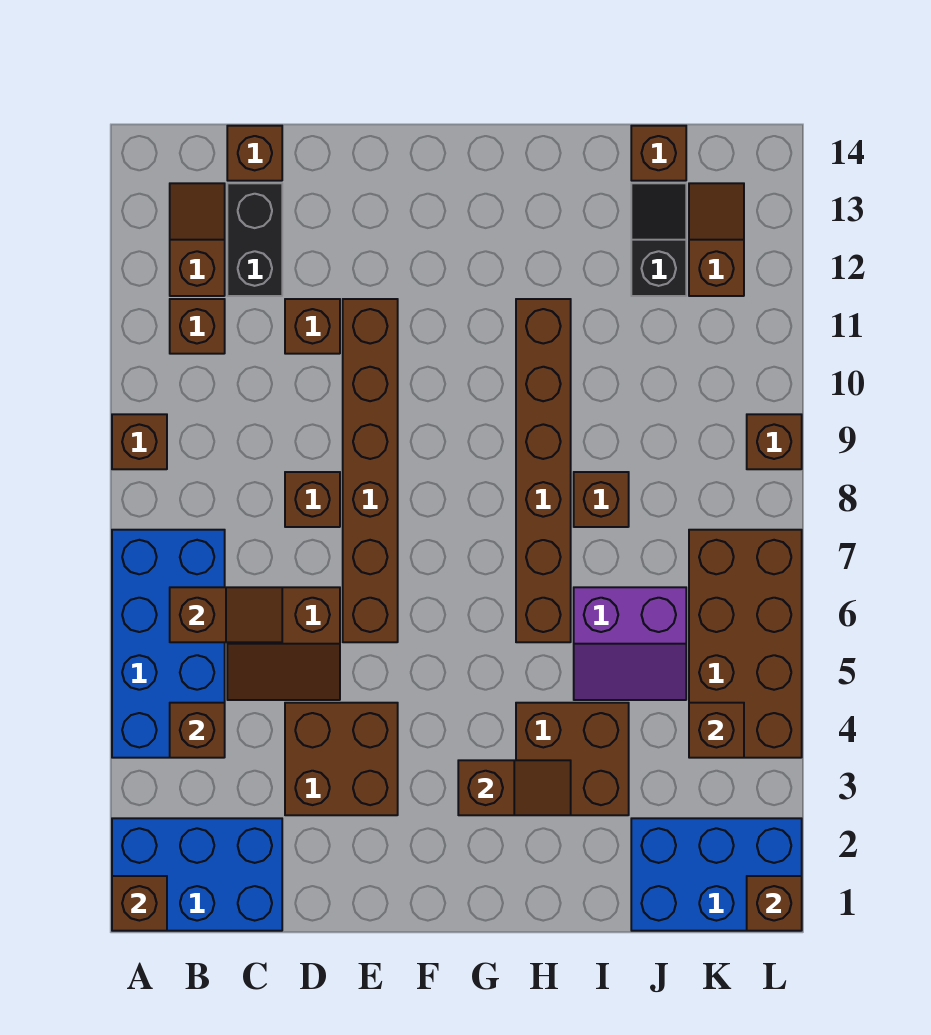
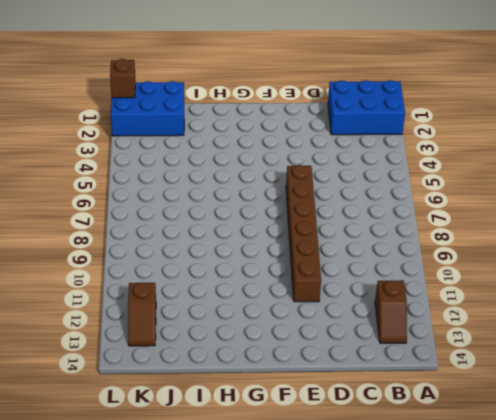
none -> blue brick A4:B7 level 1
none -> brown brick A9 level 1
none -> brown brick B11 level 1

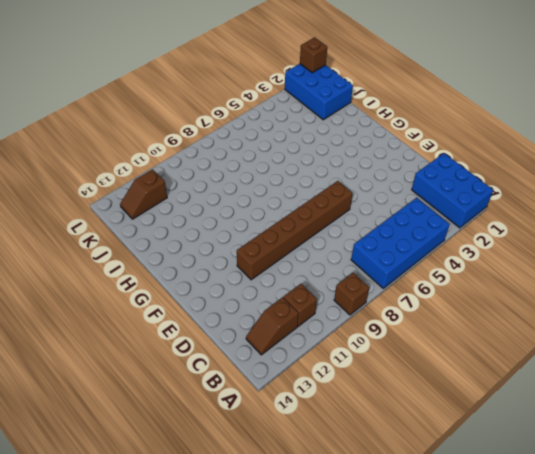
none -> brown slope C5:D6 level 1 top 6
none -> black brick C12:C13 level 1
none -> brown brick C14 level 1

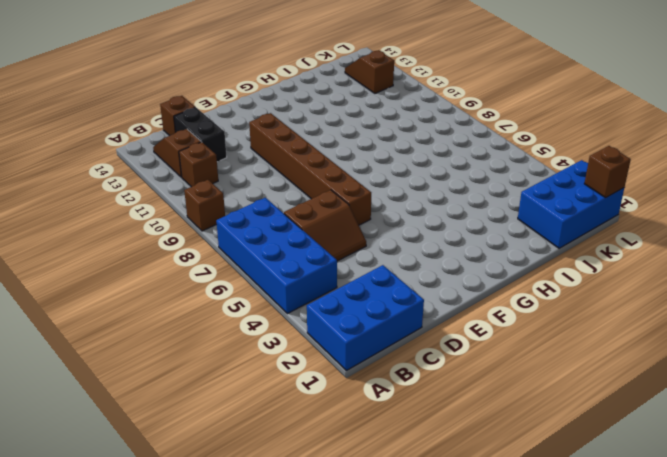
none -> brown brick D3:E4 level 1
none -> brown brick D8 level 1
none -> brown brick D11 level 1

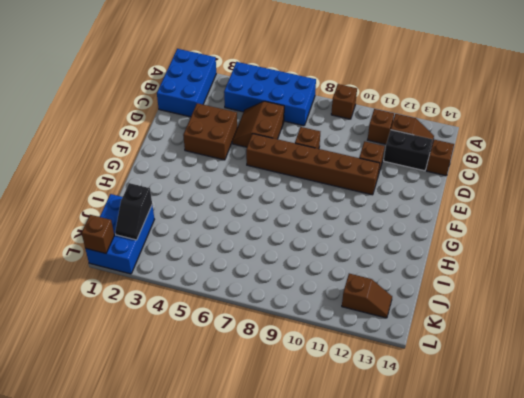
black slope J2:K2 level 2 top J -> black slope J12:J13 level 1 top 12
none -> brown brick H3:I4 level 1
none -> brown brick H6:H11 level 1
none -> purple slope I5:J6 level 1 top 6

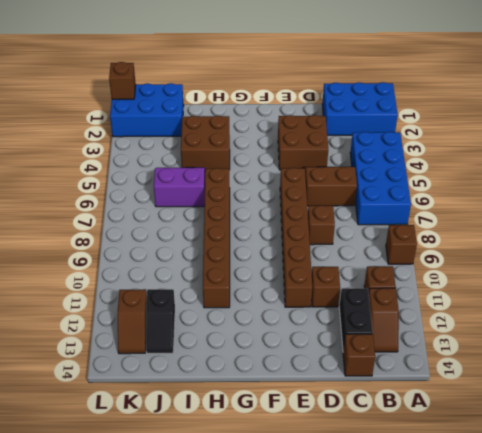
none -> brown brick I8 level 1
none -> brown brick J14 level 1
none -> brown brick K4:L7 level 1

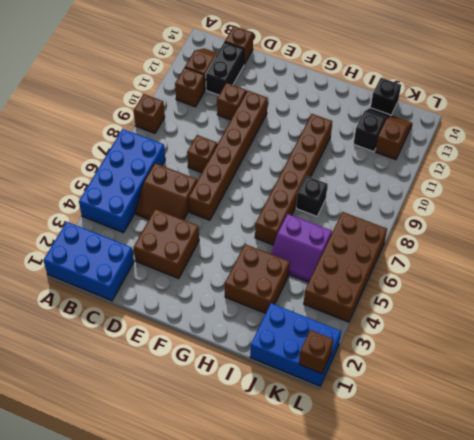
black brick I8 level 1 -> brown brick I8 level 1
black brick J14 level 1 -> brown brick J14 level 1
none -> brown brick L9 level 1
none -> brown brick A1 level 2
none -> brown brick B4 level 2

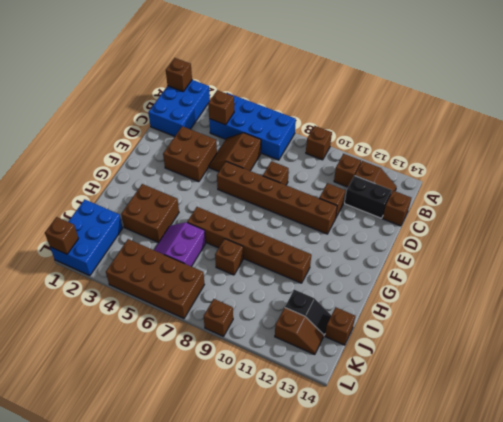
none -> brown slope B6:C6 level 2 top B
none -> brown slope G3:H3 level 2 top G
none -> brown brick K4 level 2

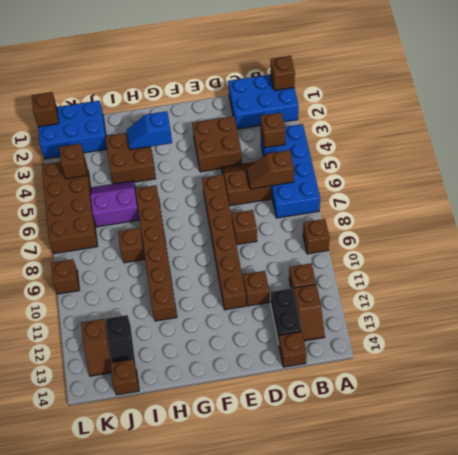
blue slope G3:H3 level 2 top G -> brown slope G3:H3 level 2 top G

